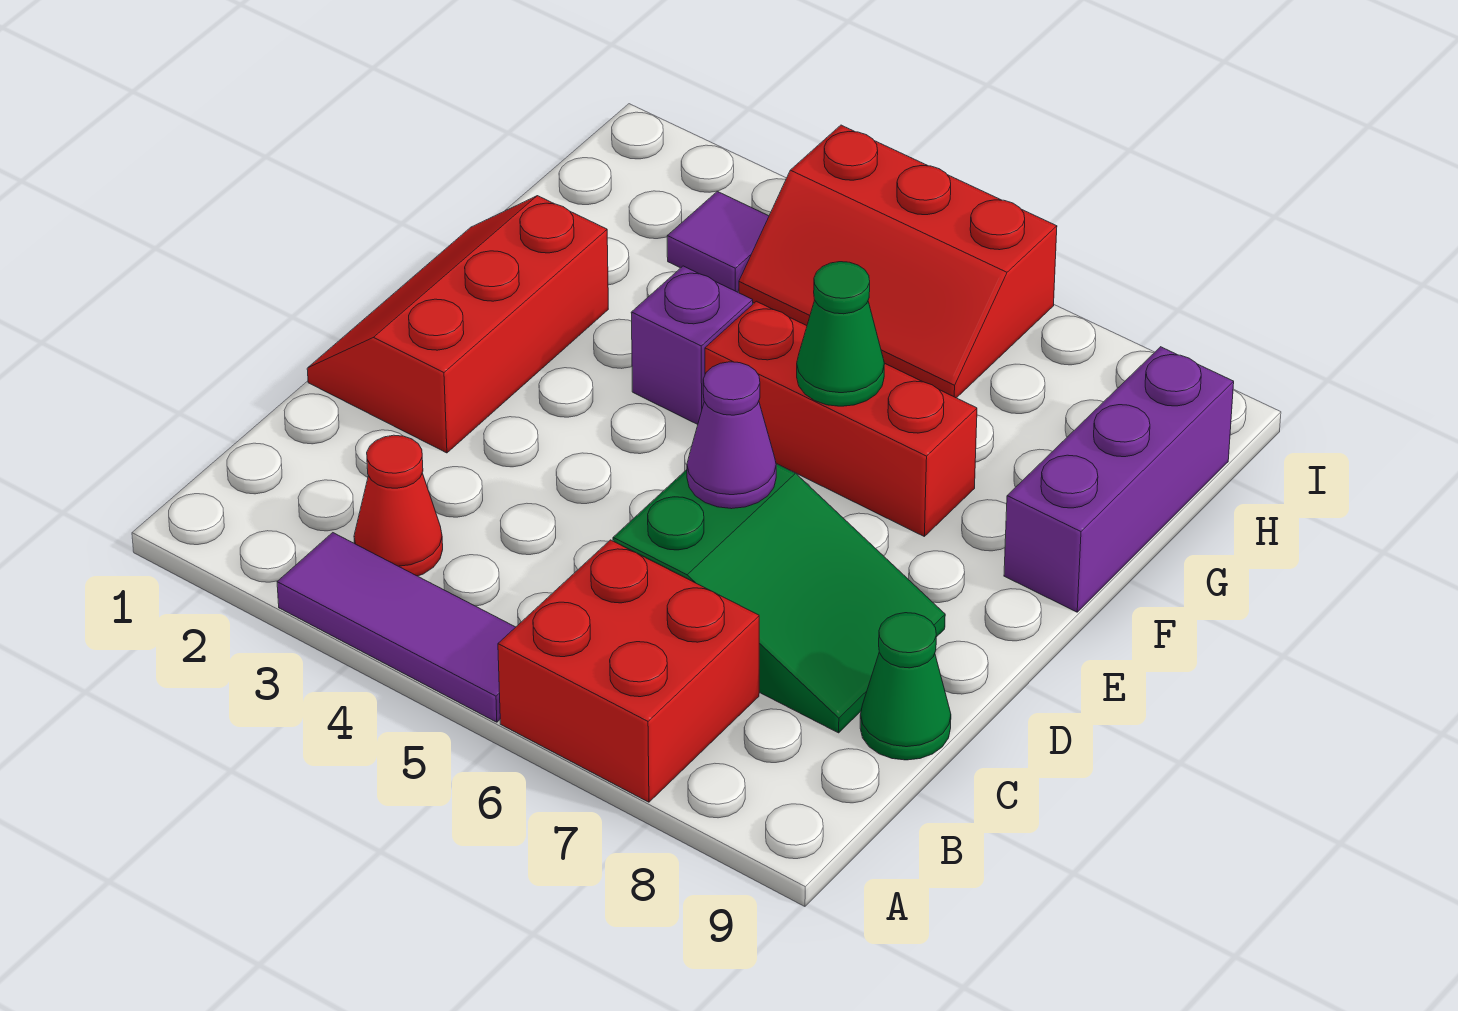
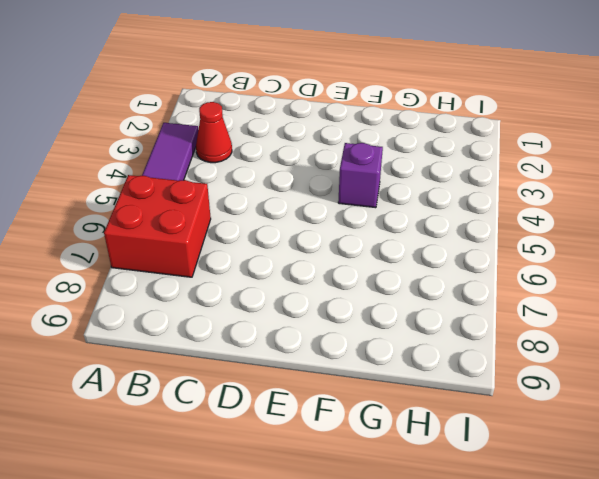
none -> green slope C6:D8 level 1 top 6
none -> green cone C9 level 1
none -> red slope D1:F2 level 1 top 2

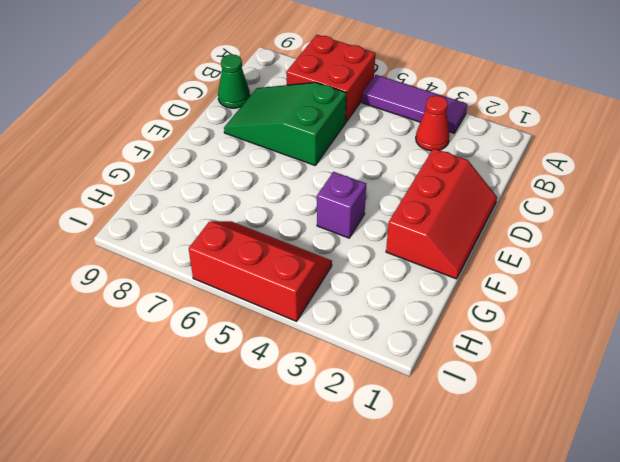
none -> red brick F5:F7 level 1
none -> purple brick F9:H9 level 1
none -> purple tile H3 level 1

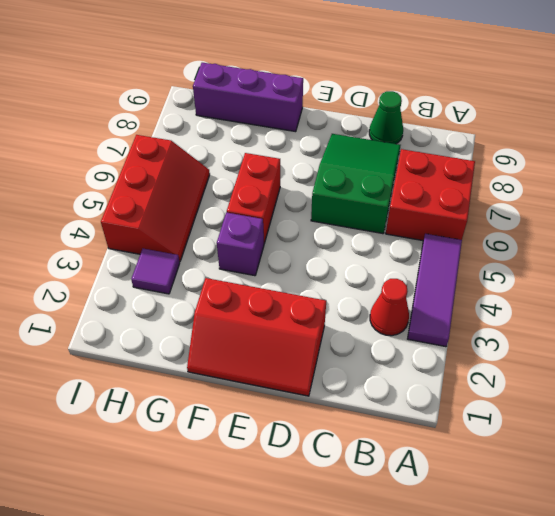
red brick F5:F6 level 1 -> red brick F5:F7 level 1
none -> purple cone D6 level 2
none -> green cone F6 level 2

